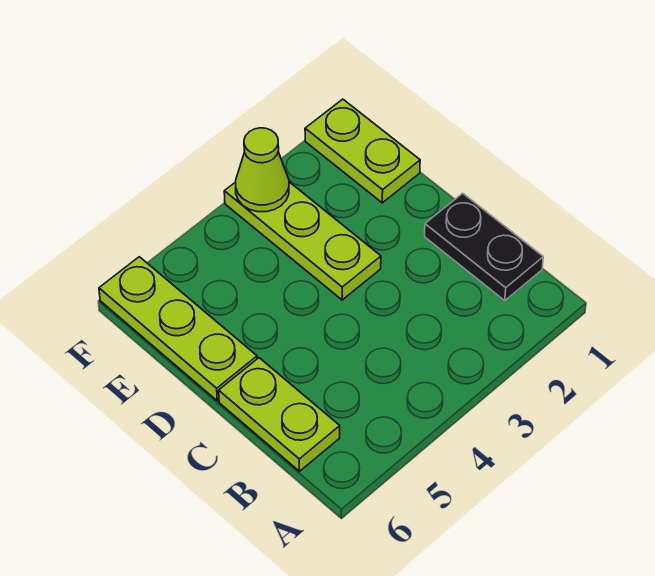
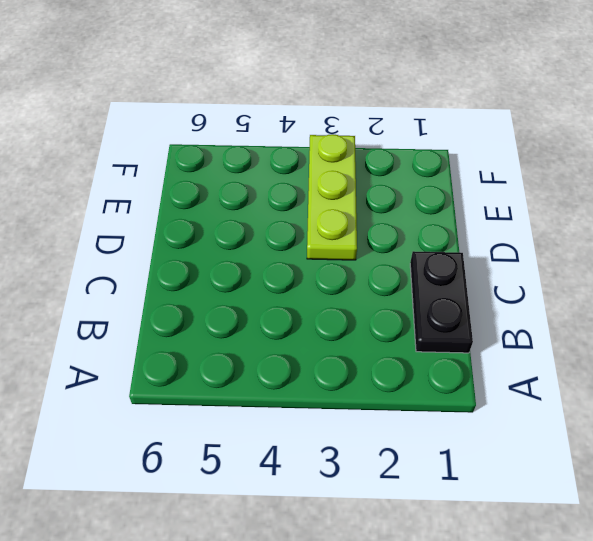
none -> lime plate B6:C6 level 1
none -> lime plate D6:F6 level 1

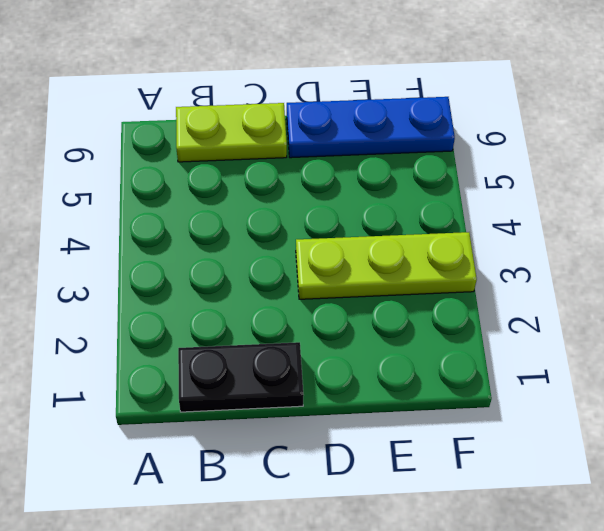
blue plate D6:F6 level 1 -> lime plate D6:F6 level 1
none -> lime plate E1:F1 level 1
none -> lime cone F3 level 2

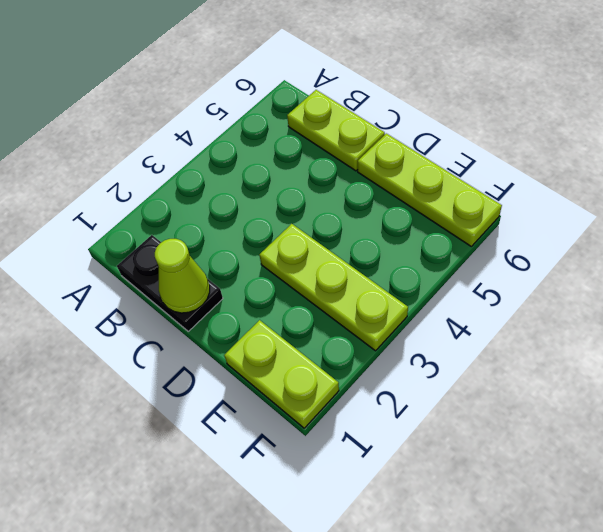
lime cone C1 level 2 -> lime cone F3 level 2

